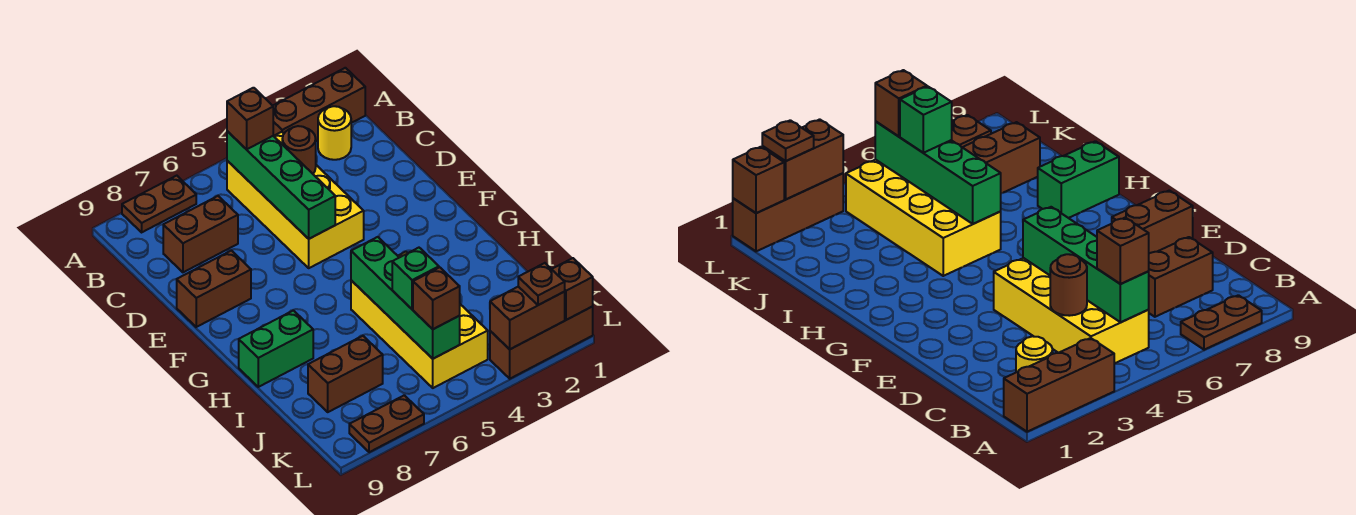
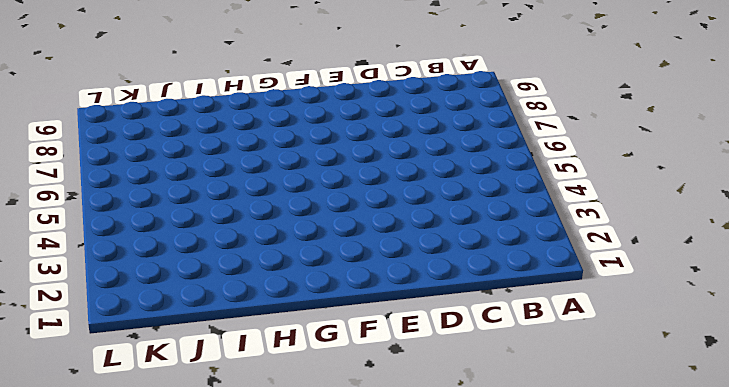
none -> brown brick A1:A3 level 1
none -> brown plate A7:A8 level 1
none -> yellow round brick B2 level 1

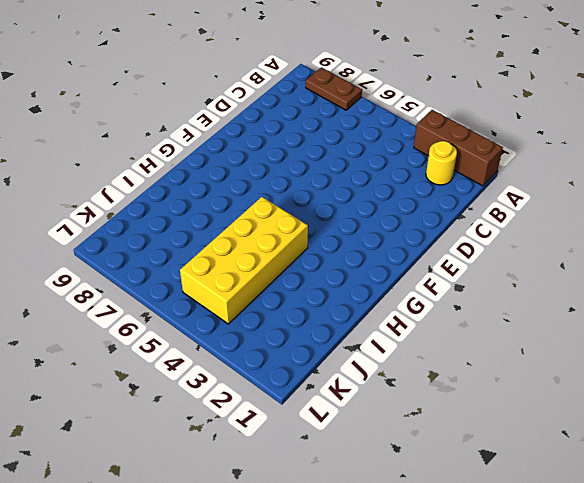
none -> yellow brick B4:E5 level 1
none -> brown brick C7:C8 level 1
none -> brown brick E8:E9 level 1

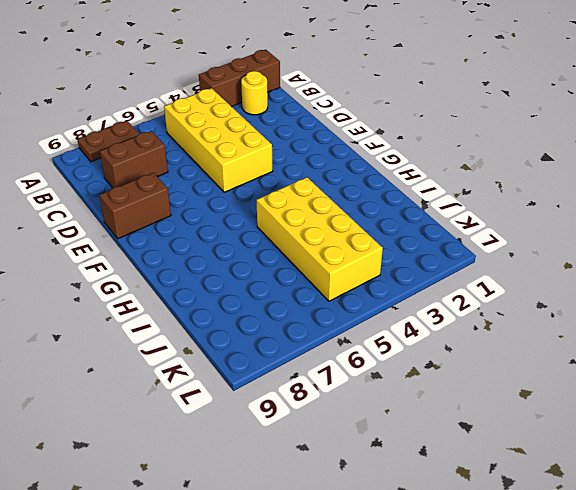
none -> green brick H8:H9 level 1
none -> brown brick J7:J8 level 1
none -> brown brick L1:L3 level 1

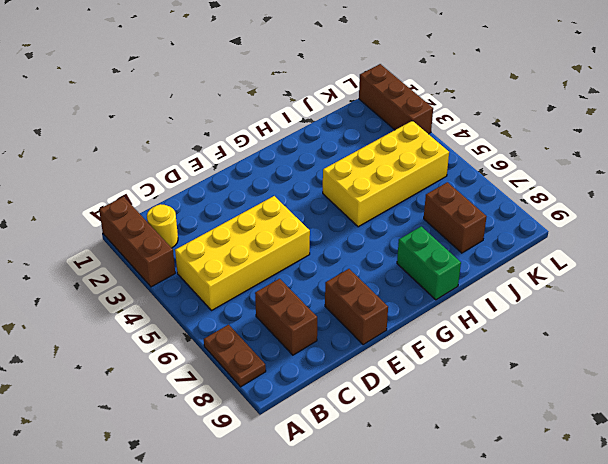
none -> brown plate L7:L8 level 1
none -> green brick B5:E5 level 2
none -> brown round brick C4 level 2

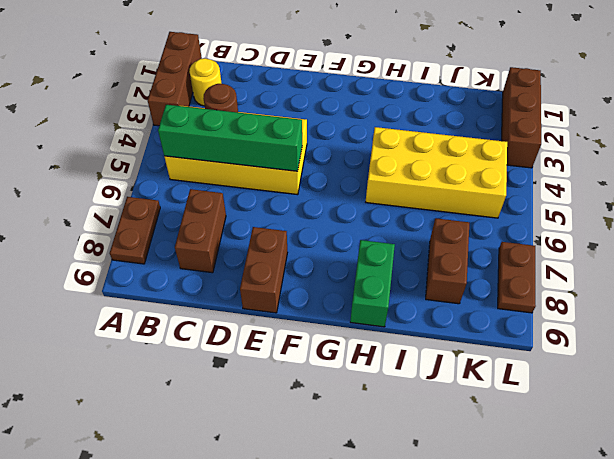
none -> green brick H5:K5 level 2
none -> brown brick L1 level 2
none -> brown brick L2:L3 level 2

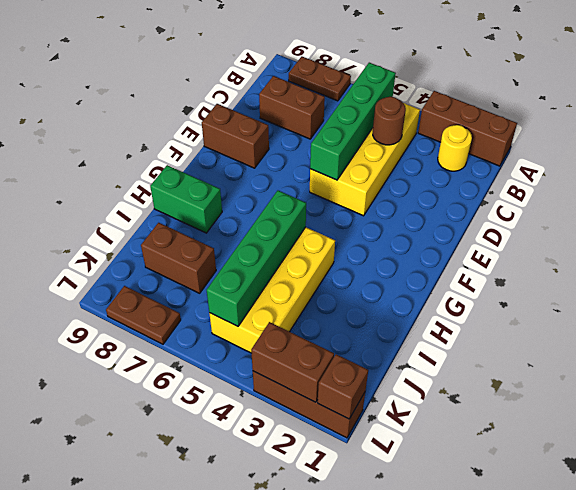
none -> brown brick B5 level 3
none -> green brick J5 level 3
none -> brown brick K5 level 3

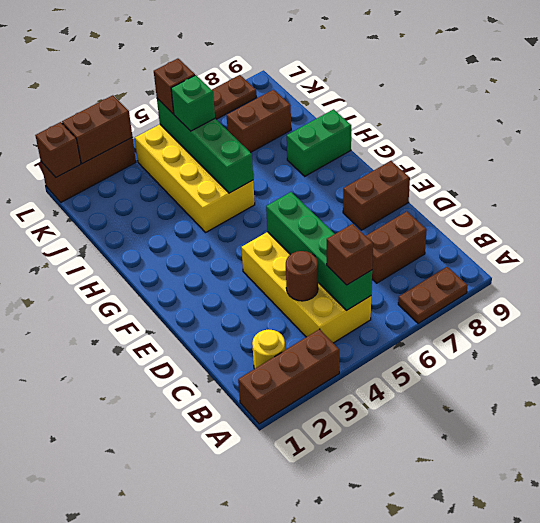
none -> brown plate L2 level 3

